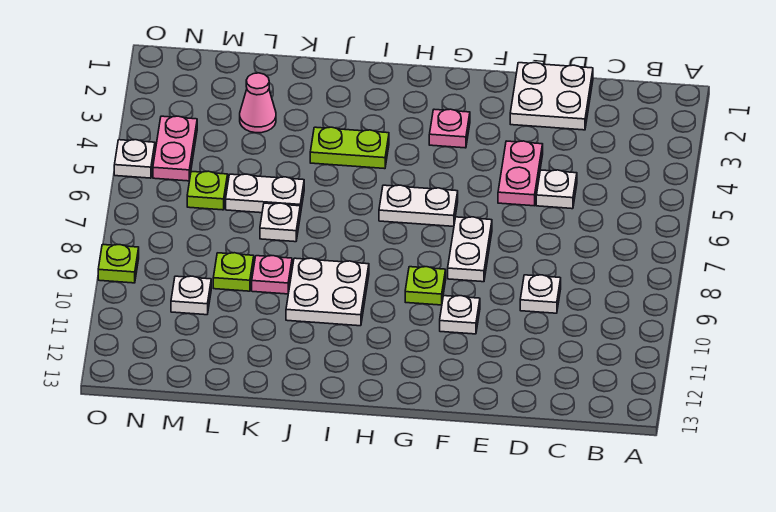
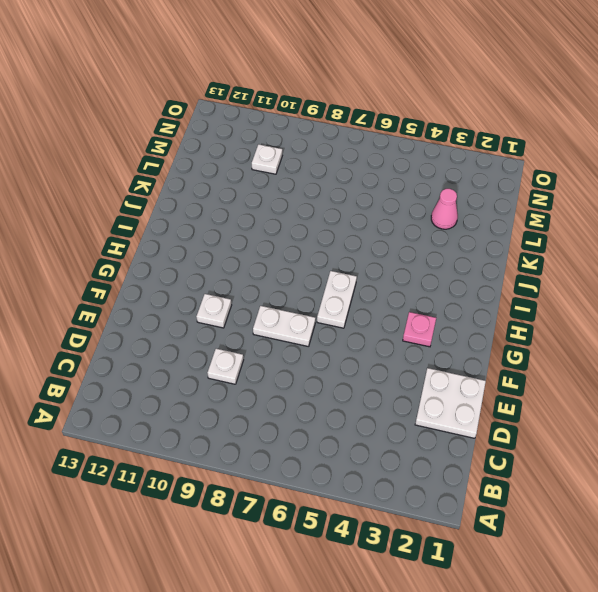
none -> white plate D5 level 1
none -> pink plate E4:E5 level 1
none -> lime plate G9 level 1

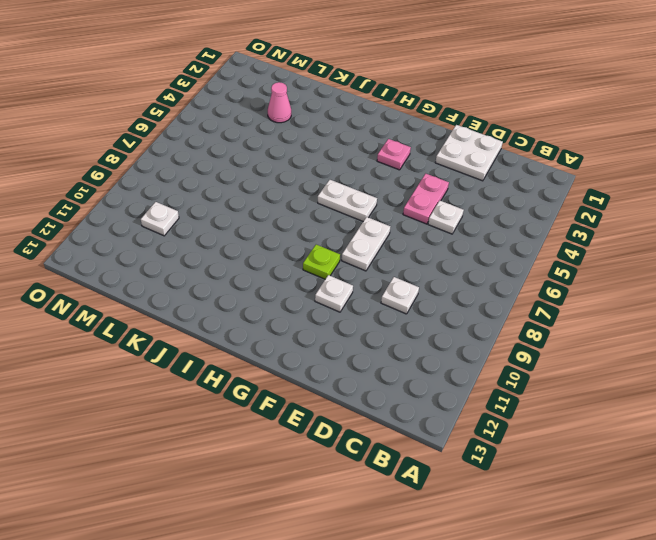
none -> lime plate I4:J4 level 1
none -> white plate I9:J10 level 1
none -> white plate K6:L6 level 1

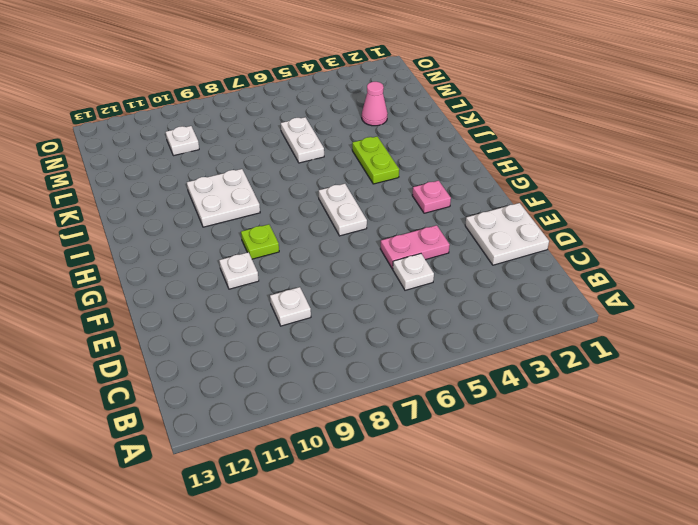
none -> white plate F7:F8 level 1
none -> white plate K7 level 1
none -> pink plate K9 level 1

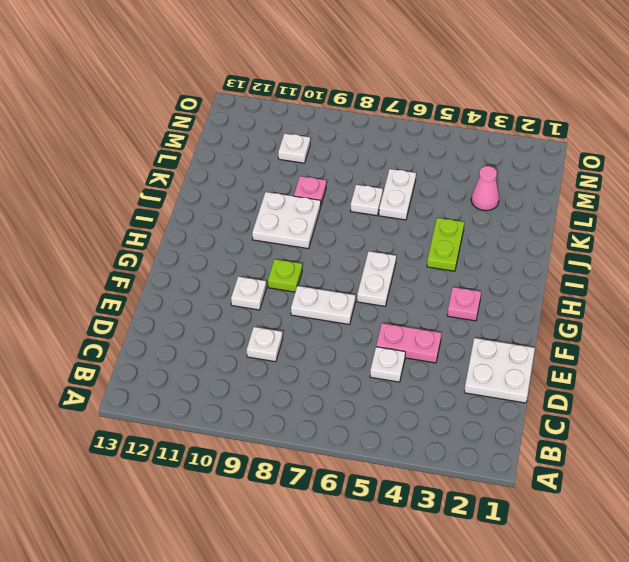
none -> lime plate L9 level 1
none -> lime plate M6 level 1
none -> pink plate N4:N5 level 1

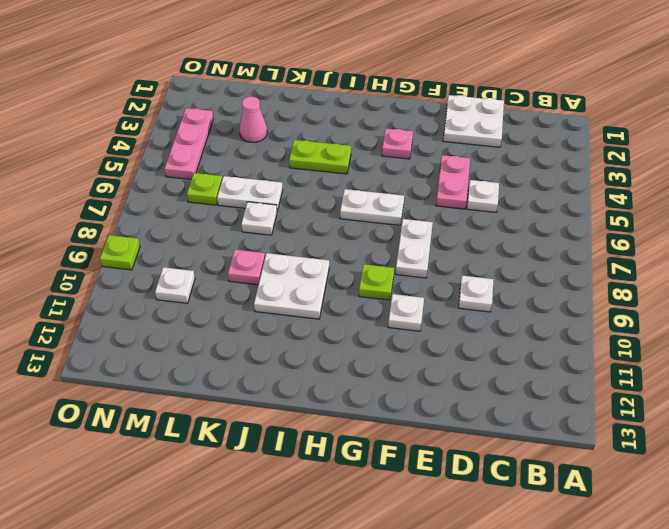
pink plate N3:N5 level 1 -> pink plate N4:N5 level 1
none -> lime plate L9 level 1
none -> white plate O5 level 1

